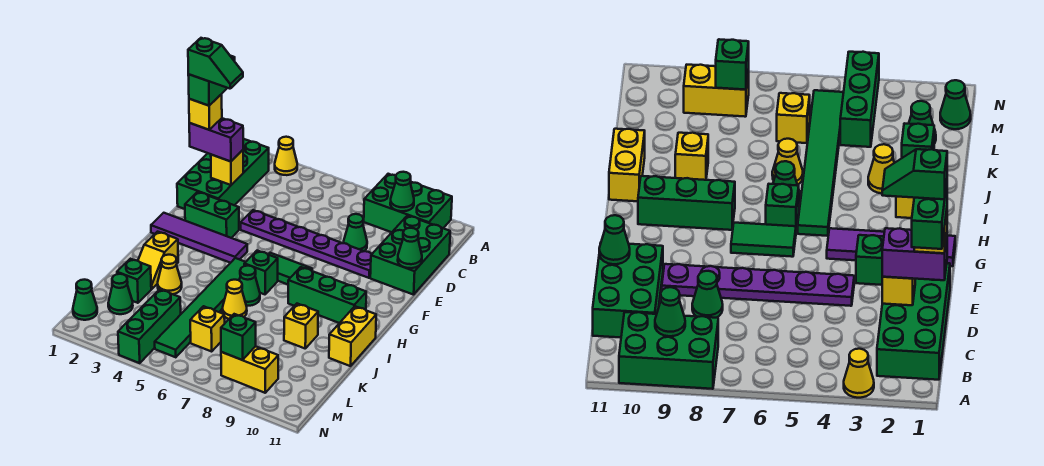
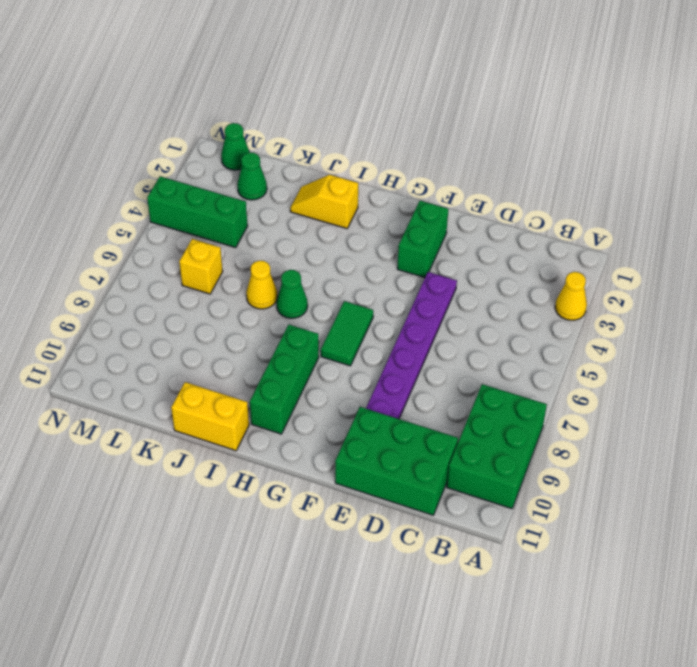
none -> green brick B1:E2 level 1
none -> green cone D8 level 1
none -> purple tile G1:G4 level 1
none -> green tile H5:M5 level 1

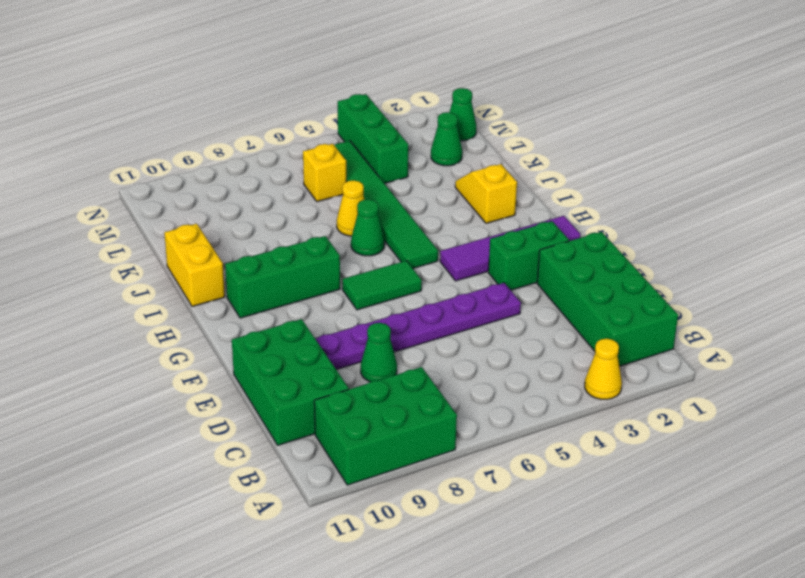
none -> green brick H6 level 1
none -> yellow cone J3 level 1
none -> yellow brick J9 level 1
none -> green brick K2 level 1

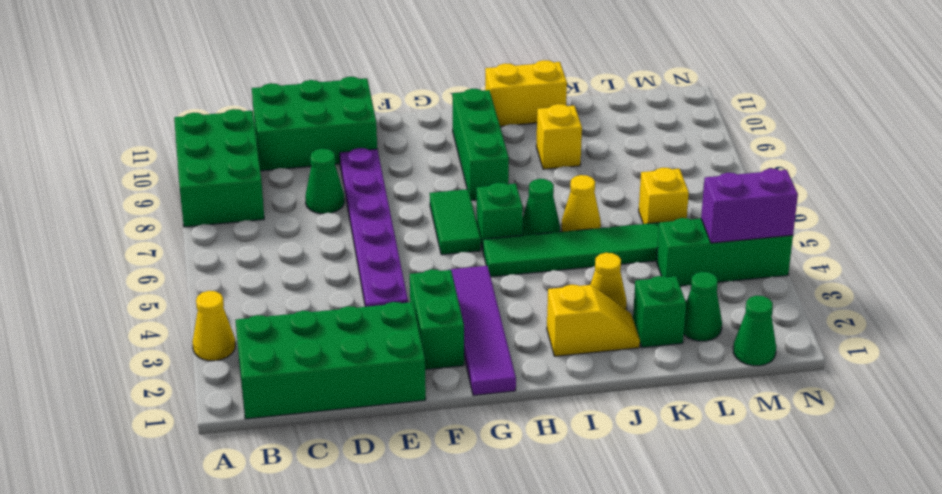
purple brick M4:N4 level 2 -> purple brick D1:D2 level 3
none -> yellow brick M8:M9 level 1
none -> green cone B9 level 2
none -> yellow brick D2 level 2
none -> green cone E11 level 2

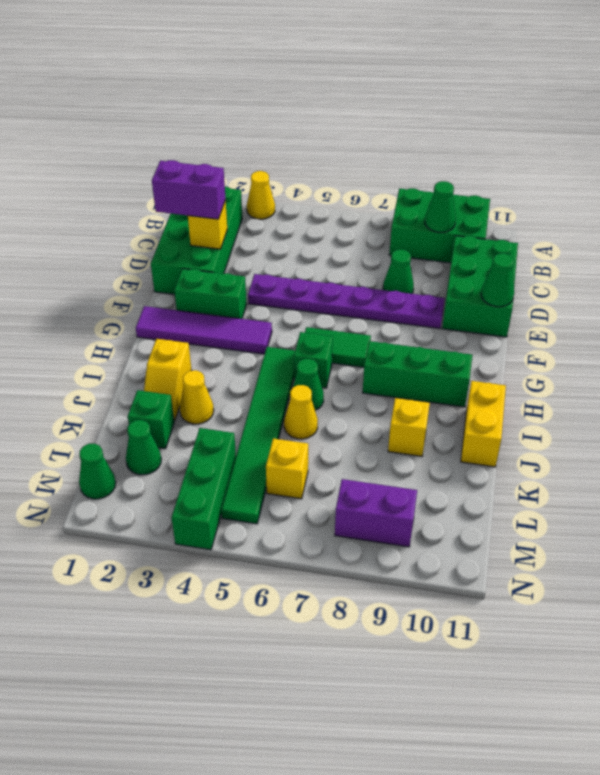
purple brick M8:M9 level 1 -> yellow brick M8:M9 level 1
none -> green brick M8 level 2
none -> yellow brick D1 level 4
none -> green brick C1:D1 level 5
none -> green slope D1:D2 level 6 top 1

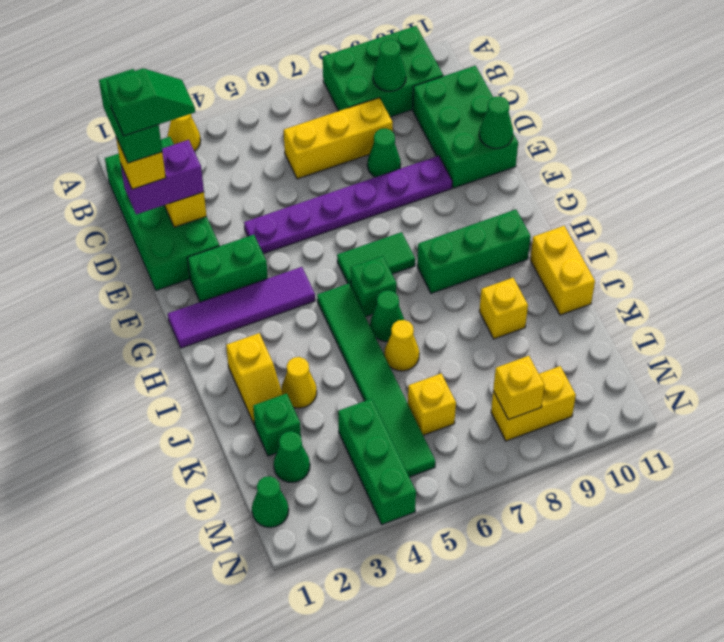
yellow brick C6:C8 level 1 -> none
yellow brick M8 level 2 -> green brick M8 level 2

